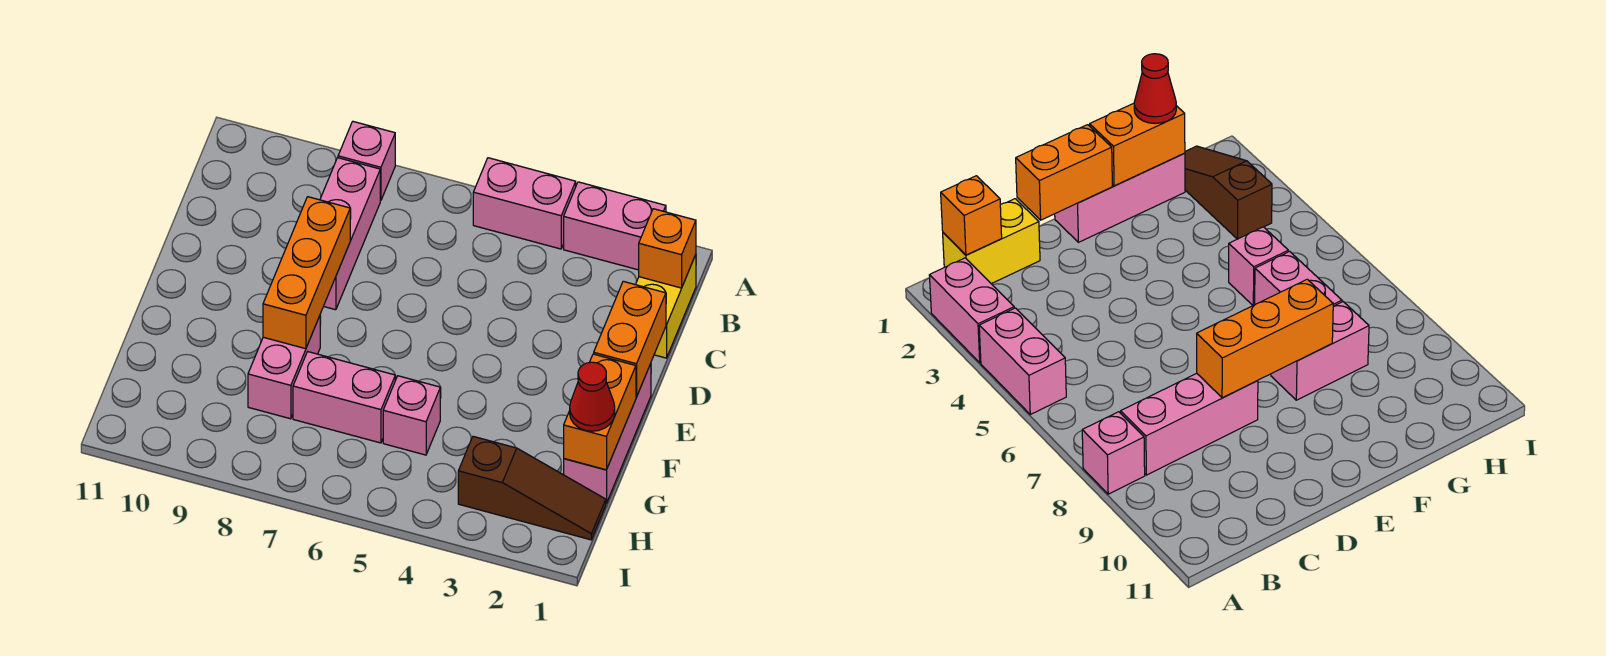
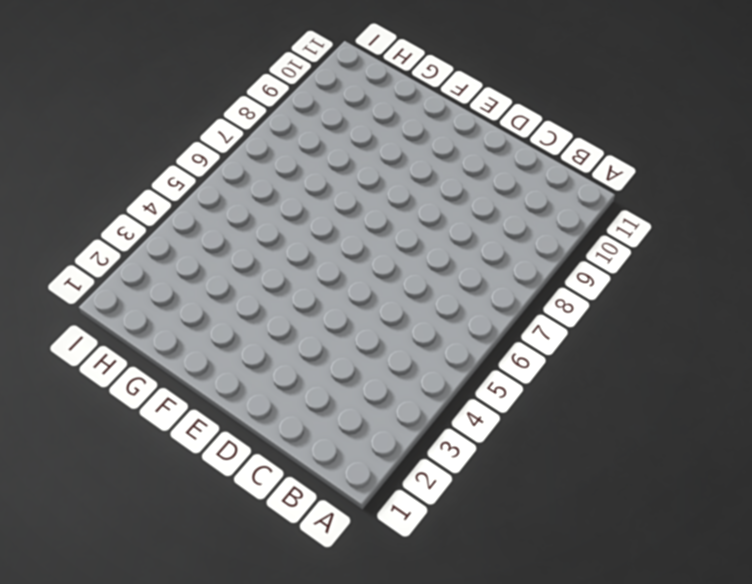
none -> pink brick A2:A3 level 1
none -> pink brick A4:A5 level 1
none -> pink brick A8 level 1

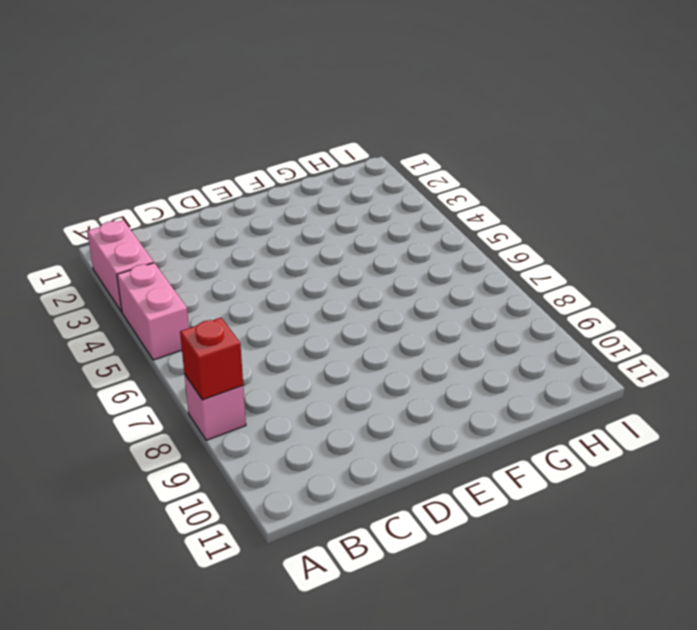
red brick A8 level 2 -> none
none -> yellow brick B1:C1 level 1
none -> pink brick B8:D8 level 1
none -> pink brick E1:G1 level 1

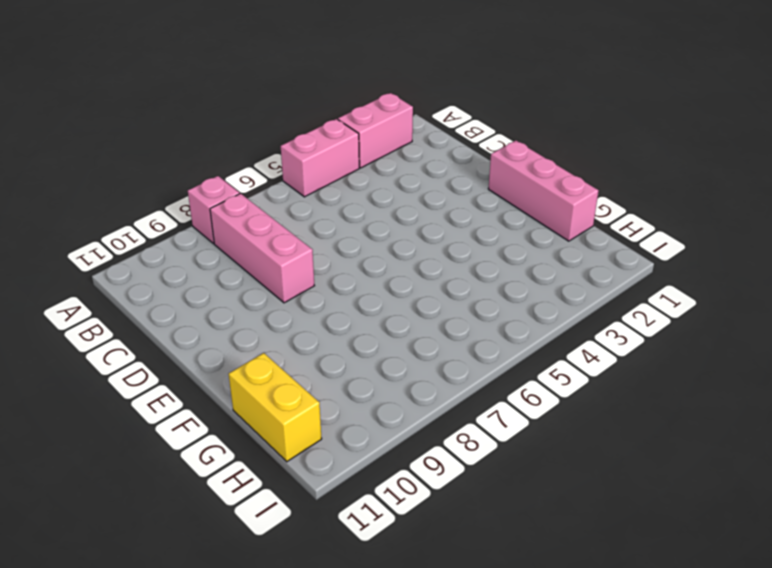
yellow brick G11:H11 level 1 -> yellow brick B1:C1 level 1
none -> pink brick F8:G8 level 1
none -> pink brick G5 level 1
none -> pink brick G6:G7 level 1

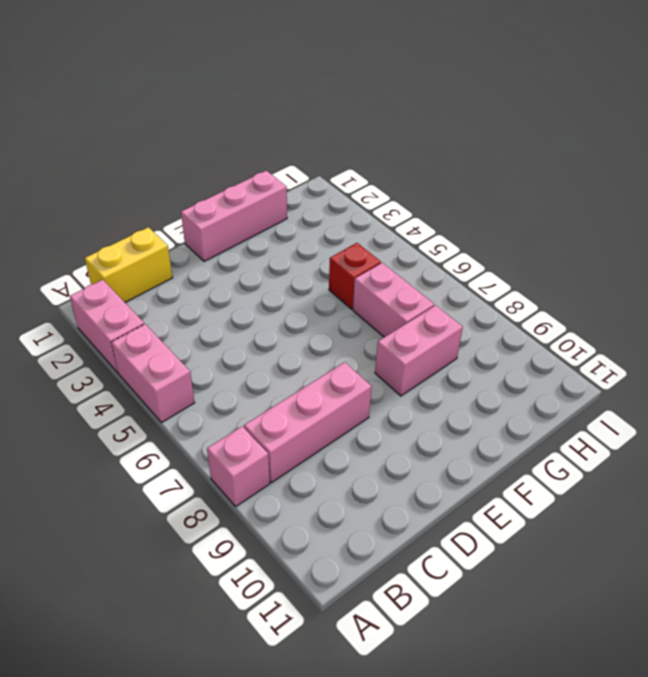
red brick G5 level 1 -> pink brick G5 level 1
none -> brown slope H1:H3 level 1 top 3
none -> orange brick B1 level 2
none -> orange brick D1:E1 level 2

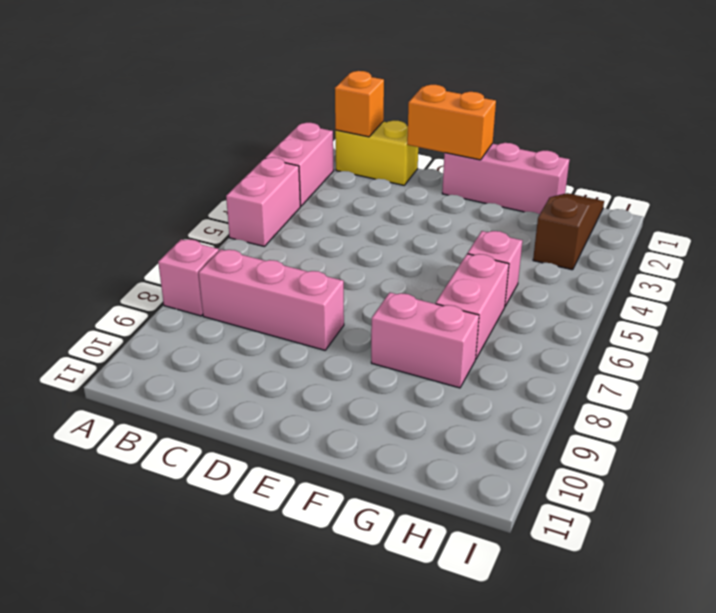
none -> orange brick D8:F8 level 2
none -> orange brick F1:G1 level 2
none -> red cone G1 level 3

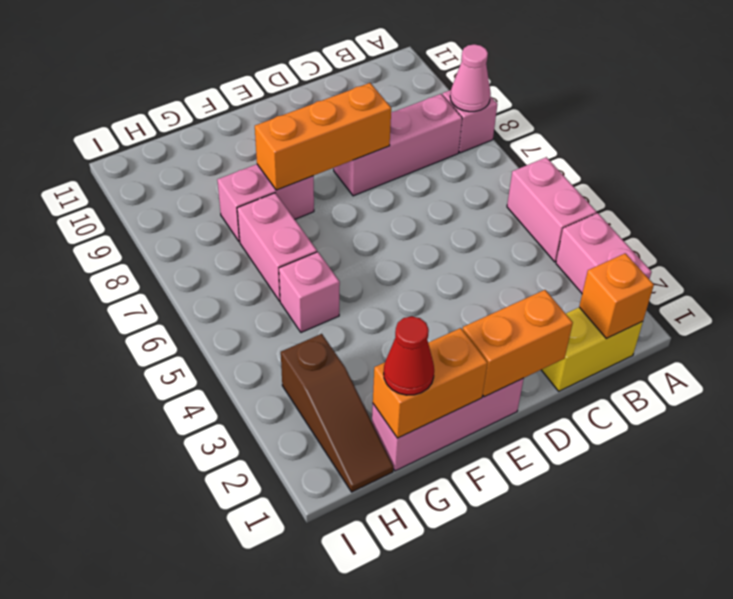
pink cone A8 level 2 -> none

